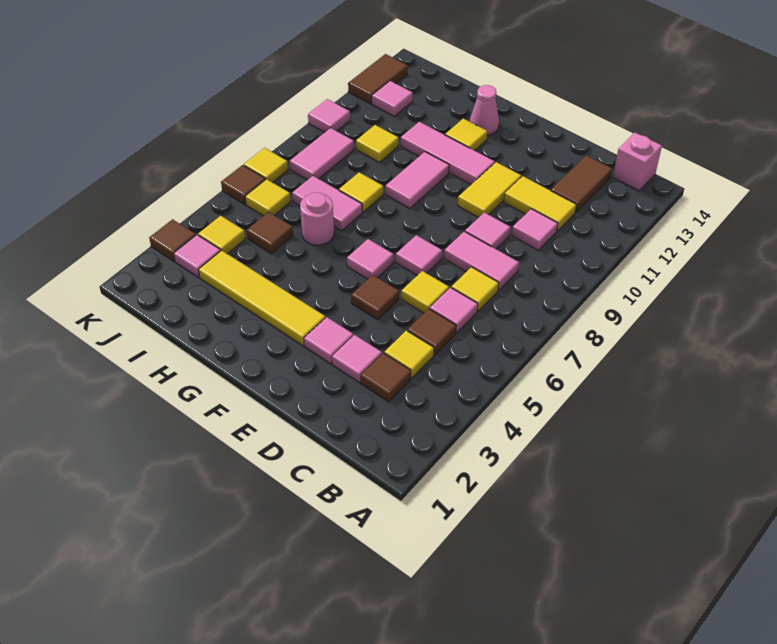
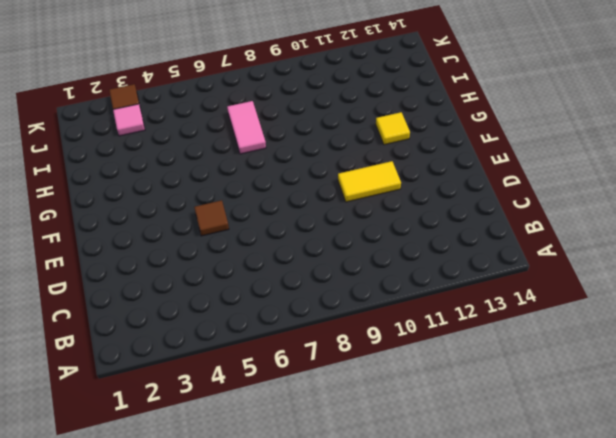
none -> pink brick B14 level 1
none -> brown tile C3 level 1
none -> yellow tile C4 level 1
none -> brown tile C5 level 1

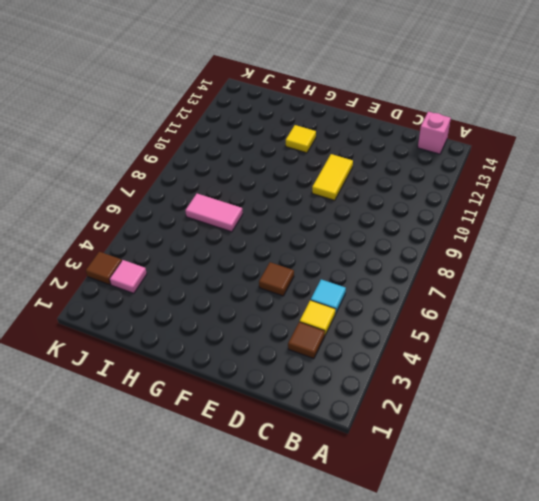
cyan tile C5 level 1 -> brown tile C5 level 1
none -> pink tile C6 level 1
none -> yellow tile C7 level 1
none -> pink tile C8:D8 level 1
none -> pink tile C10 level 1

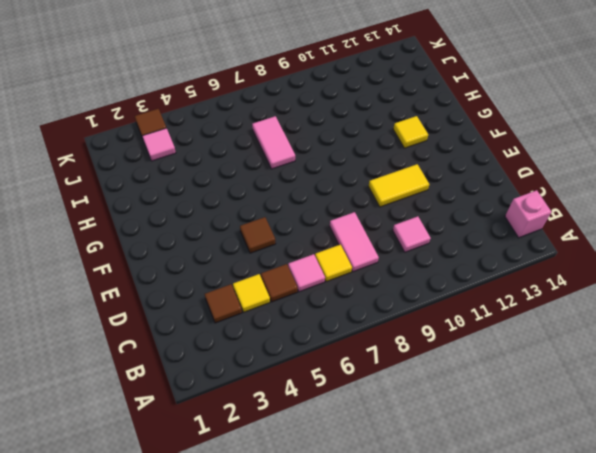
none -> yellow tile C11:D11 level 1
none -> brown tile C12:C13 level 1
none -> pink tile D3 level 1
none -> yellow tile D6 level 1

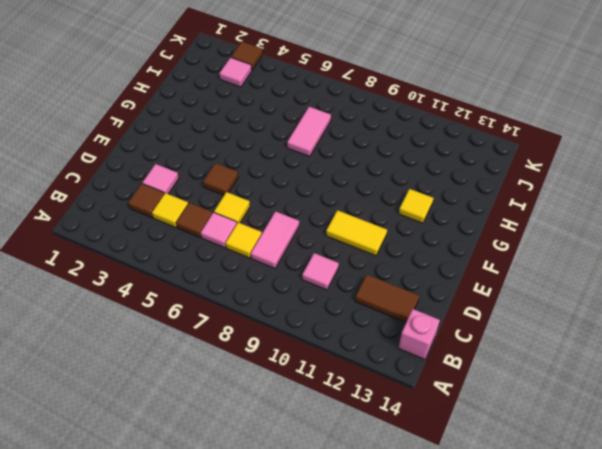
none -> yellow tile C11:D11 level 1
none -> pink tile D9 level 1
none -> pink tile E3 level 1
none -> pink tile E7 level 1

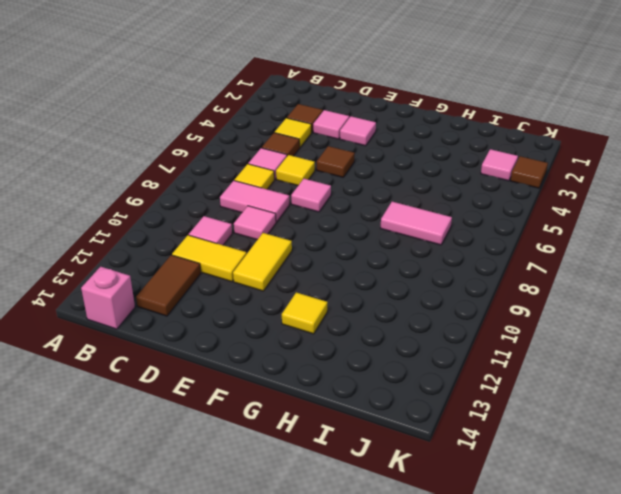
none -> yellow tile F3:I3 level 1
none -> pink tile F6 level 1
none -> pink tile F11:H11 level 1
none -> pink tile G9:G10 level 1

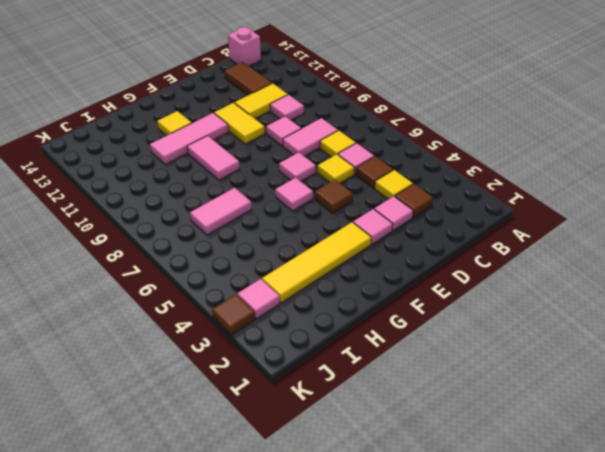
none -> pink cone G13 level 1
none -> pink round brick H6 level 1
none -> yellow tile H8 level 1
none -> brown tile I5 level 1

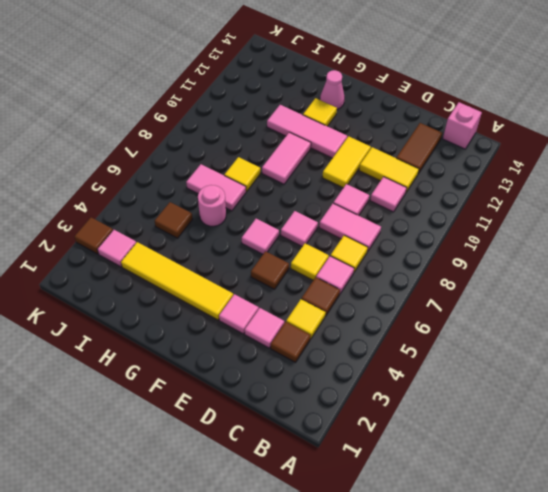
none -> yellow tile I10 level 1
none -> yellow tile J4 level 1
none -> yellow tile J6 level 1
none -> pink tile J8:J9 level 1

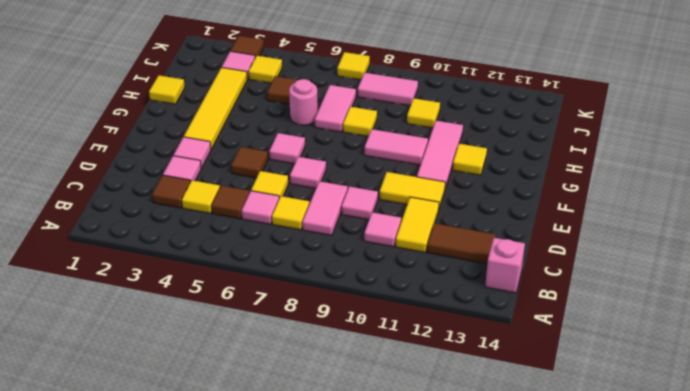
yellow tile H1 level 1 -> yellow tile J6 level 1
none -> pink cone G13 level 1
none -> pink tile J12 level 1
none -> brown tile K6 level 1
none -> pink tile K10 level 1

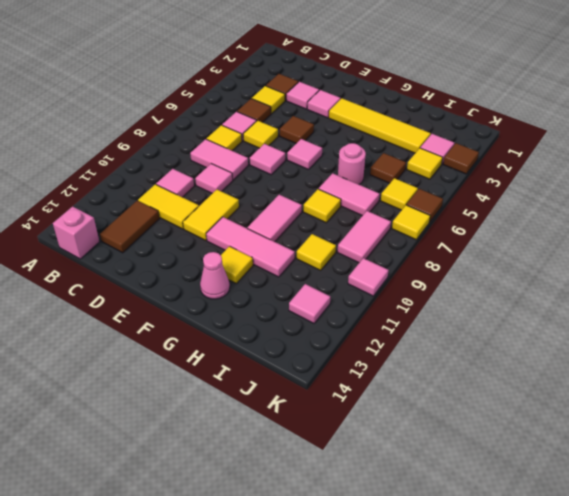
none -> brown tile K12:K13 level 1

